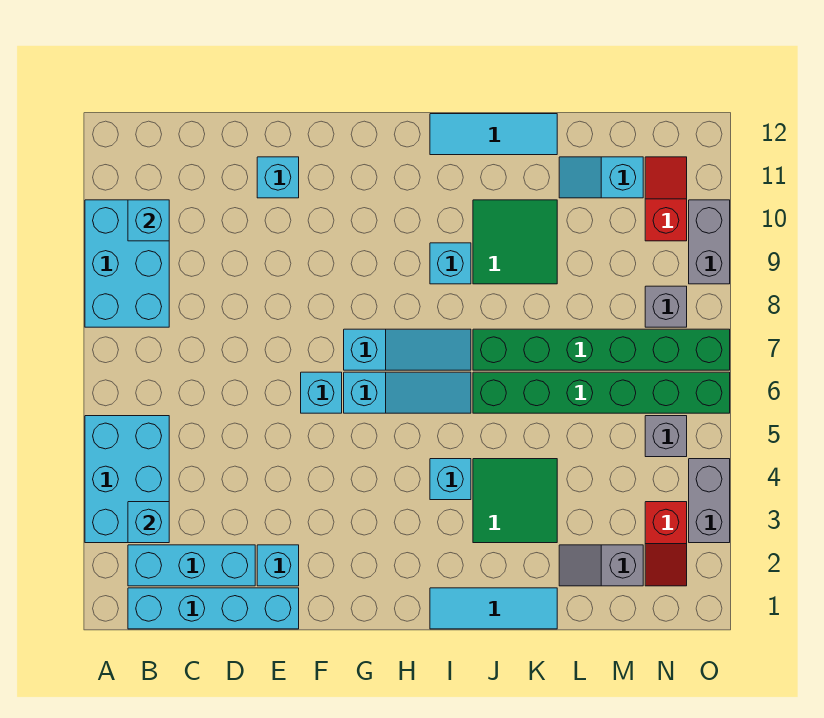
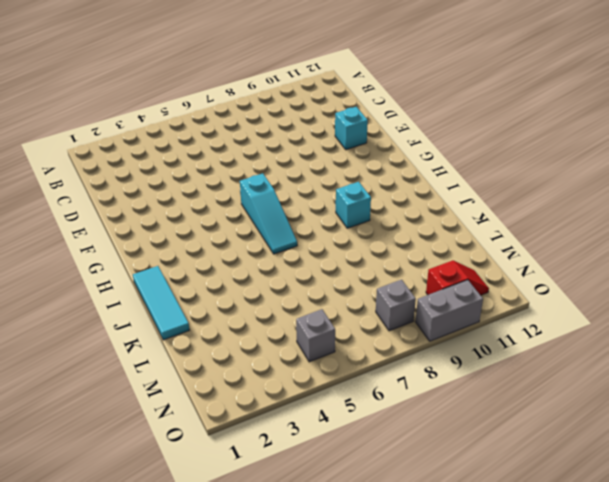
none -> cyan brick A3:B5 level 1
none -> cyan brick A8:B10 level 1
none -> cyan brick B1:E1 level 1

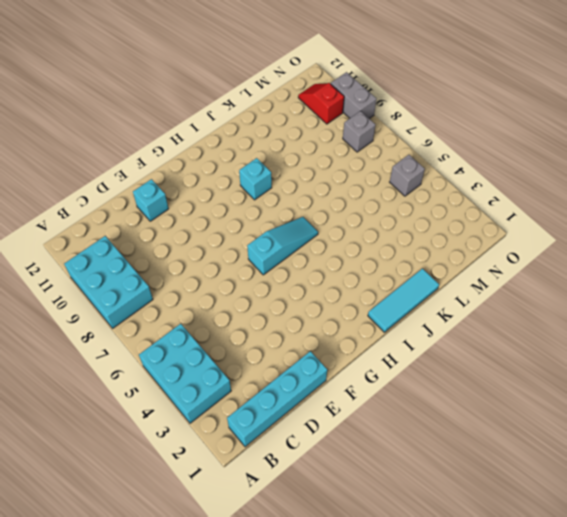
none -> cyan brick B2:D2 level 1
none -> cyan brick E2 level 1
none -> cyan brick F6 level 1

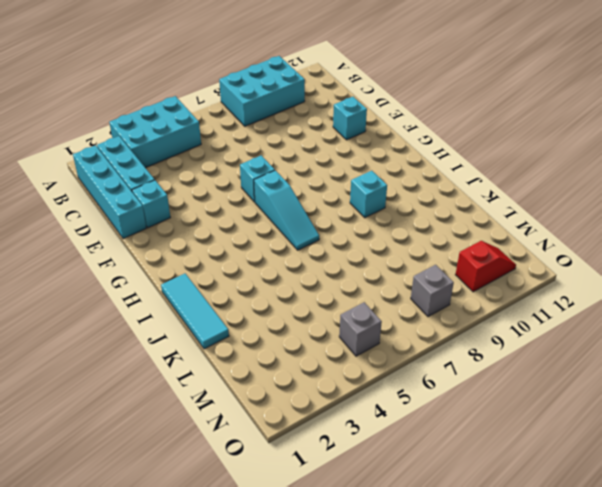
none -> cyan slope G7:I7 level 1 top G
none -> cyan brick I4 level 1
none -> cyan tile I12:K12 level 1

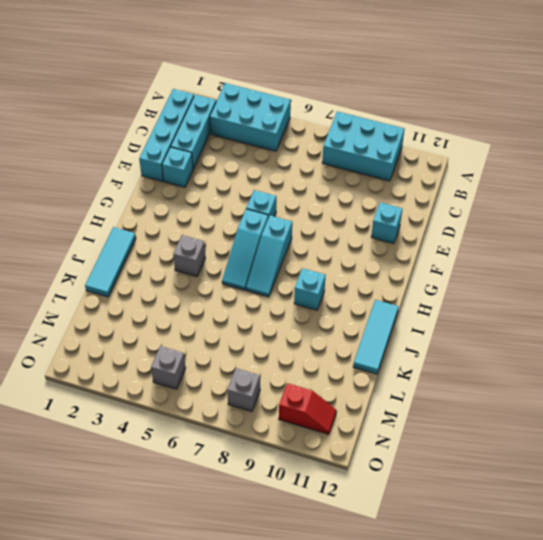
grey brick I4 level 1 -> cyan brick I4 level 1
none -> green tile J3:K4 level 1
none -> green brick J6:O6 level 1
none -> green brick J7:O7 level 1

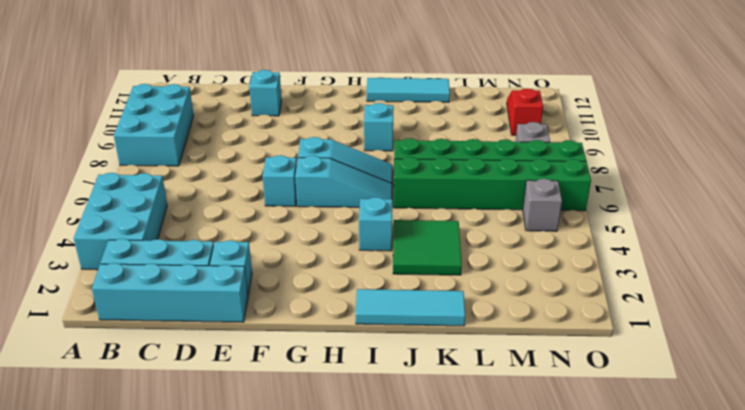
none -> green tile J9:K10 level 1
none -> grey slope L2:M2 level 1 top M
none -> cyan slope L11:M11 level 1 top M

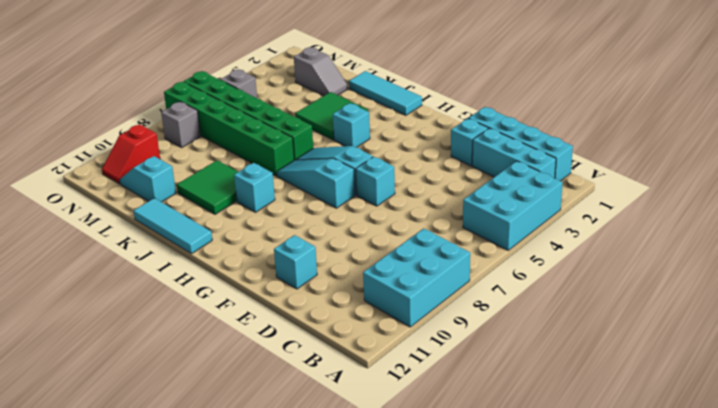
cyan slope L11:M11 level 1 top L -> cyan slope L11:M11 level 1 top M
none -> red slope N2:N3 level 1 top 3
none -> grey brick O3:O4 level 1
none -> grey brick O9:O10 level 1

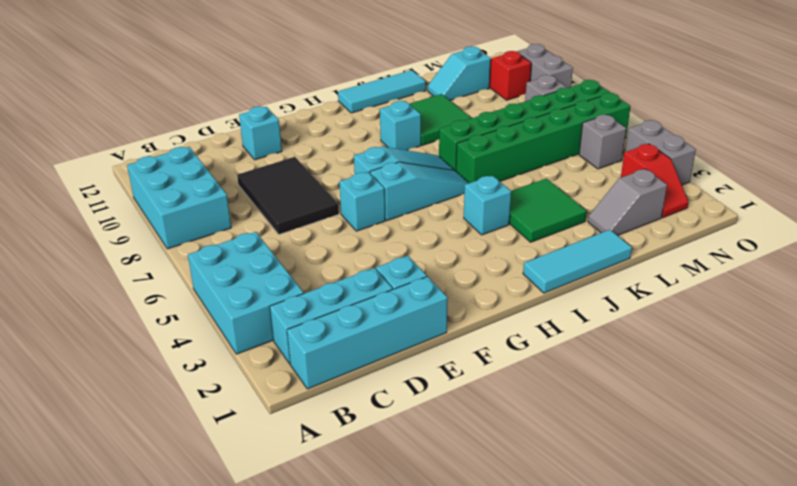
black tile D7:E9 level 1 -> none
none -> cyan brick B3 level 2
none -> cyan brick B10 level 2

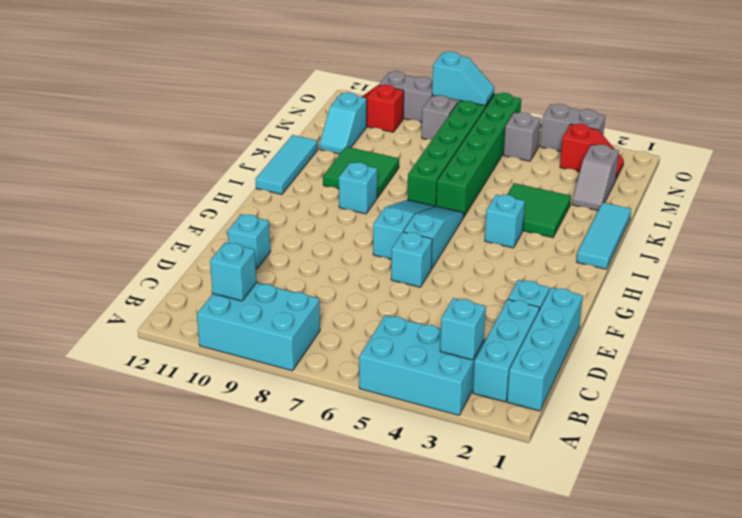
cyan slope O7:O8 level 2 top 8 -> none

